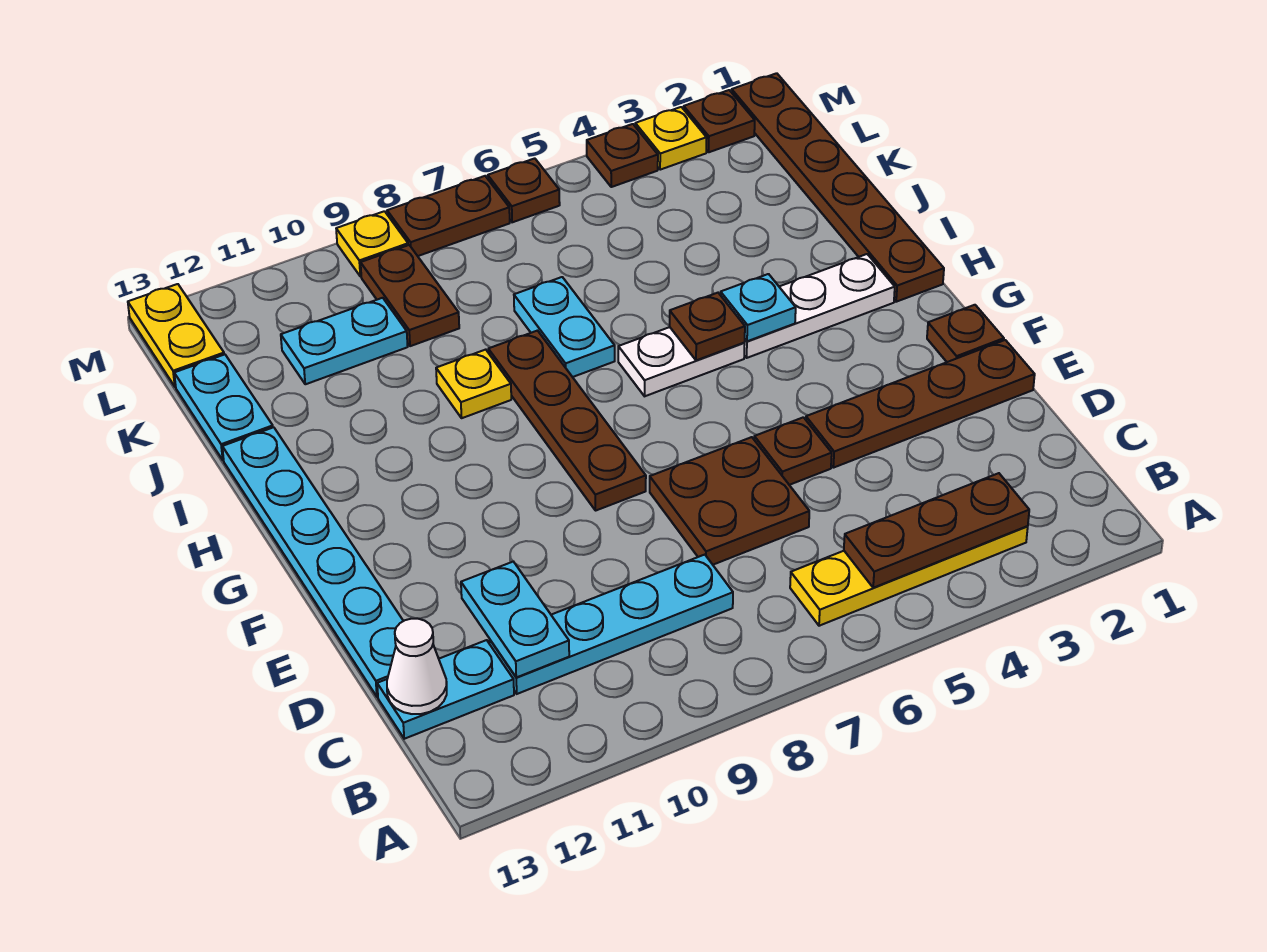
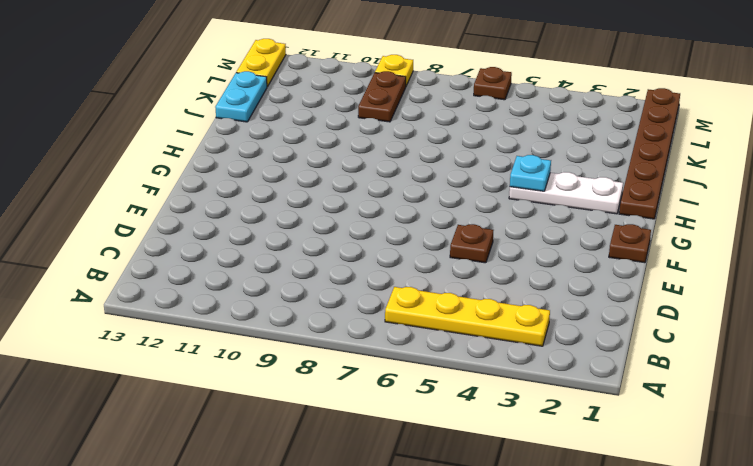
none -> cyan plate C8:C11 level 1
none -> cyan plate C12:C13 level 1
none -> brown plate D6:E7 level 1

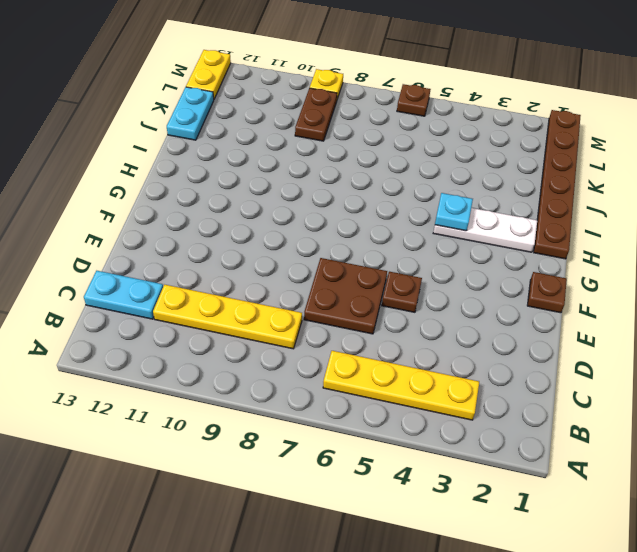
yellow plate C8:C11 level 1 -> cyan plate C8:C11 level 1
none -> cyan plate D13:I13 level 1
none -> brown plate E1:E4 level 1
none -> brown plate F8:I8 level 1

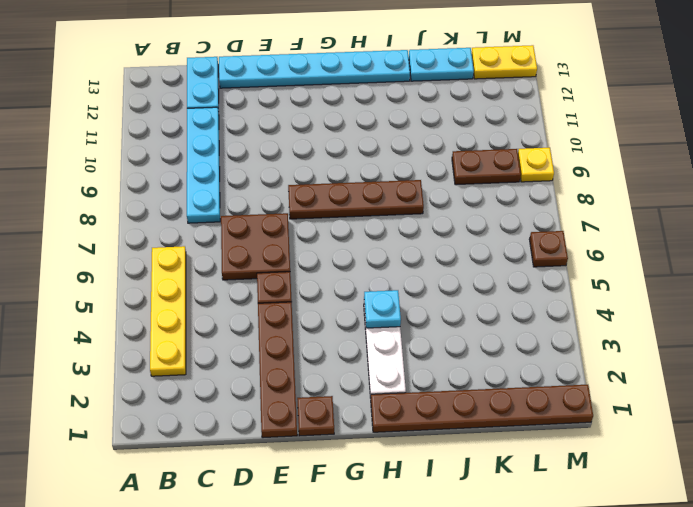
none -> white plate H5:H6 level 1
none -> cyan plate I7:J7 level 1
none -> yellow plate I9 level 1

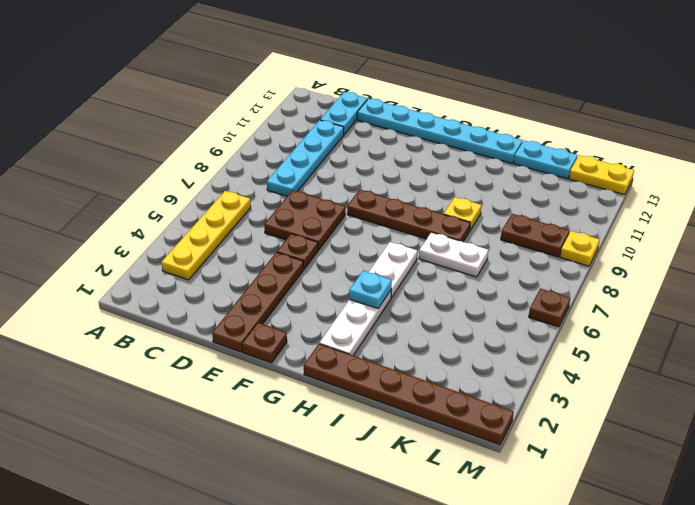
white plate I7:J7 level 1 -> cyan plate I7:J7 level 1
none -> cyan plate K10:K11 level 1
none -> brown plate M2 level 1
none -> yellow plate M3 level 1

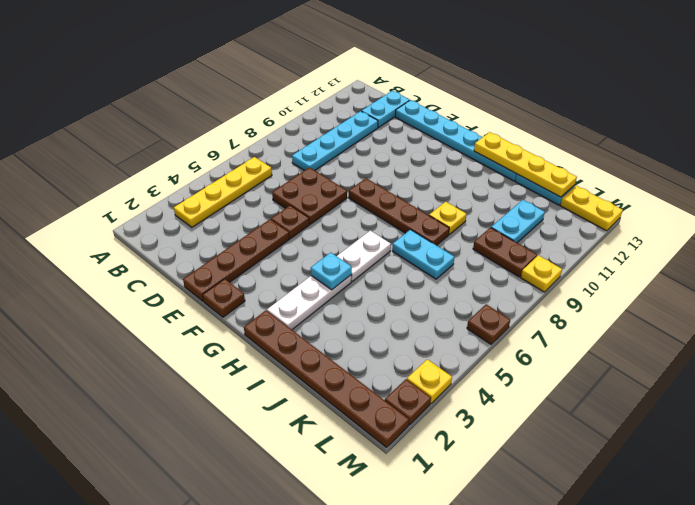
yellow plate H13:K13 level 2 -> none
none -> brown plate M4 level 1
none -> brown plate M7:M8 level 1
none -> brown plate B3:B5 level 2

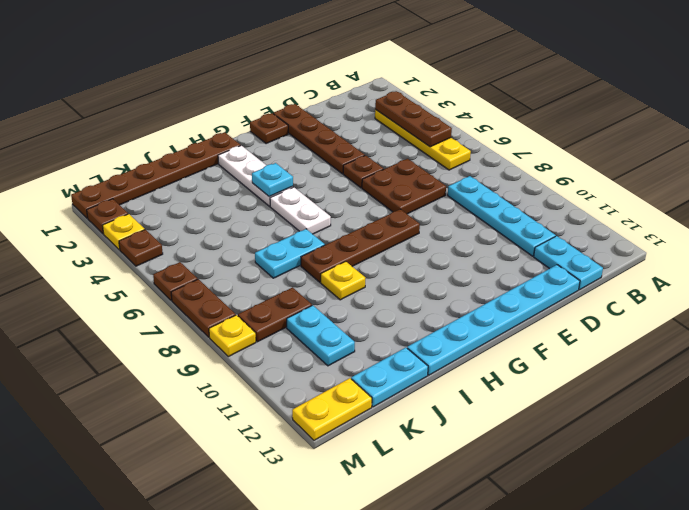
none -> cyan plate C11:D11 level 2
none -> white cone C13 level 2
none -> brown plate H5 level 2

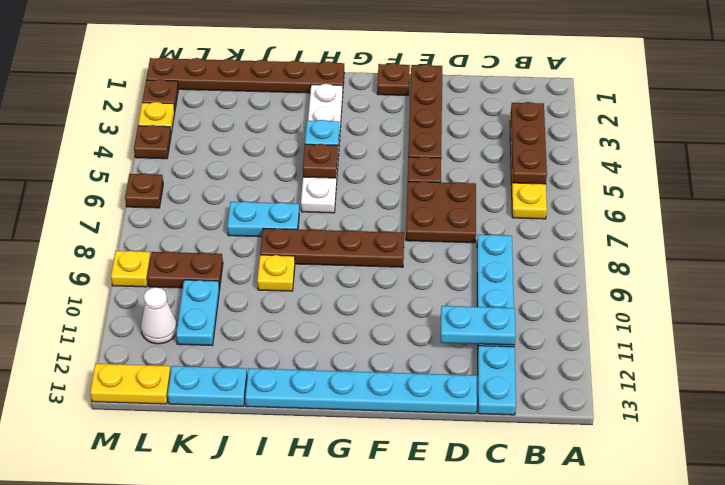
white cone L11 level 1 -> white cone C13 level 2
none -> brown plate M7:M8 level 1

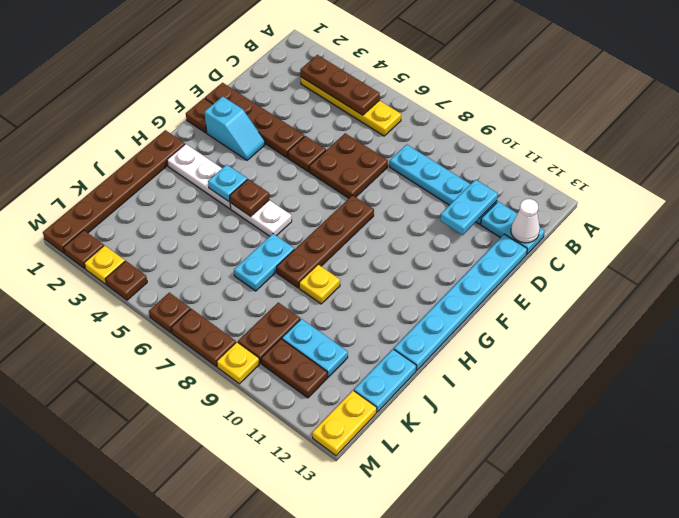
cyan slope F2:F3 level 1 top 2 -> none
brown plate L10:L11 level 1 -> none

